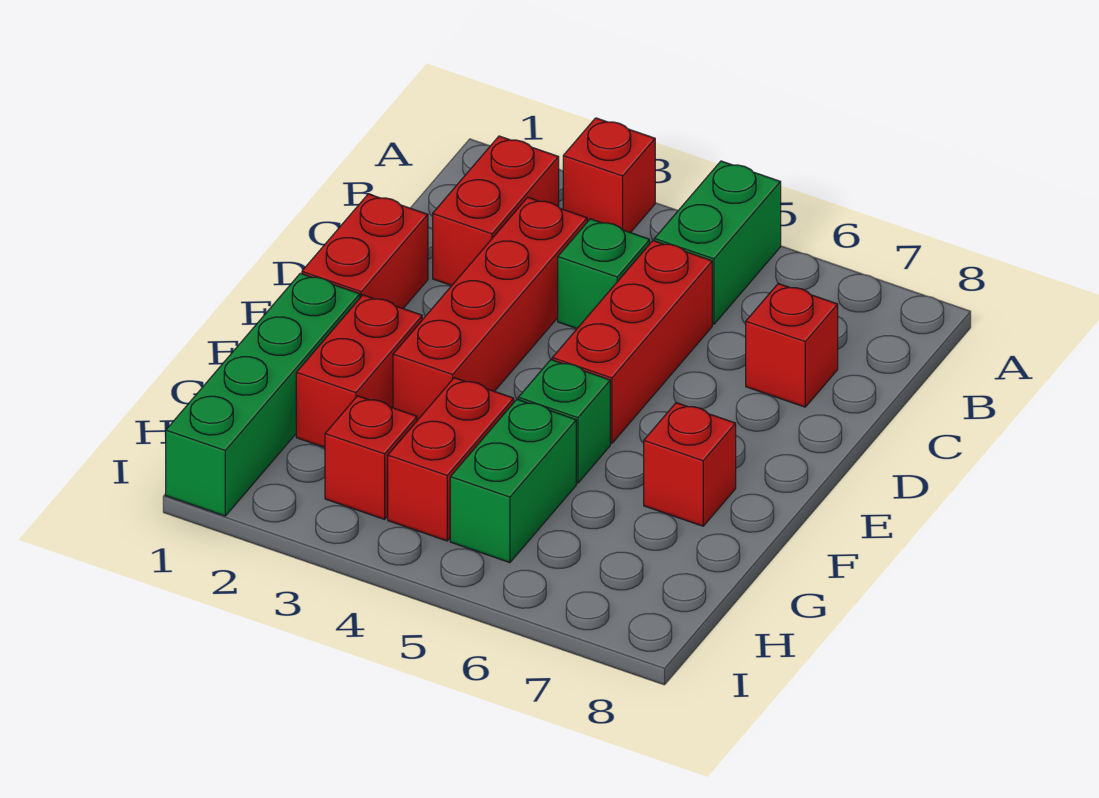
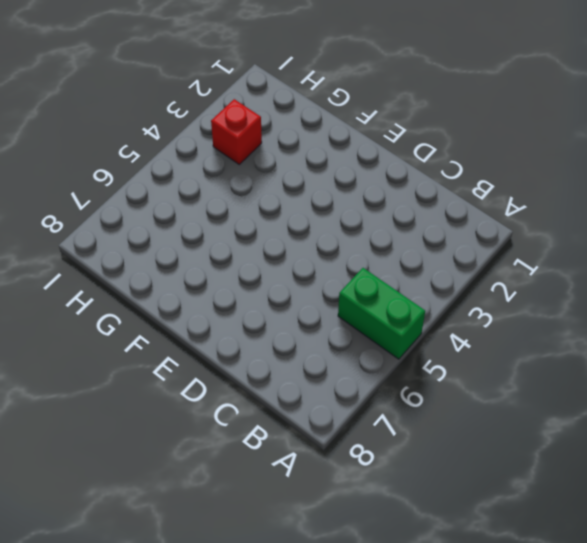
none -> red brick A3 level 1
none -> red brick B2:C2 level 1
none -> red brick C3:F3 level 1

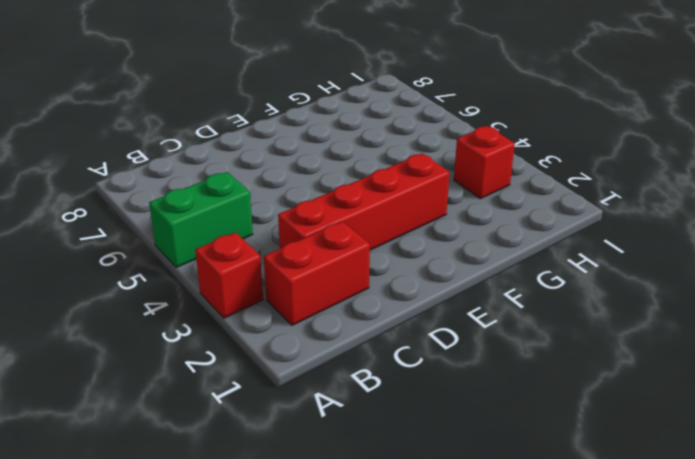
none -> green brick C4 level 1
none -> red brick C5:E5 level 1
none -> red brick C7 level 1

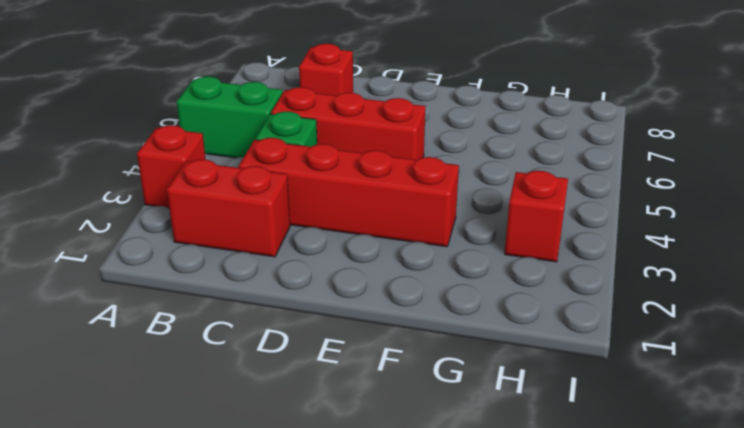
none -> red brick D1:E1 level 1
none -> green brick F1:I1 level 1
none -> red brick F2:G2 level 1

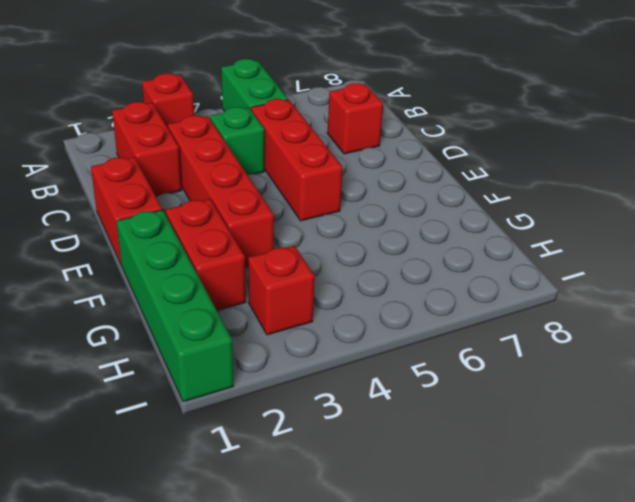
none -> green brick F5 level 1
none -> red brick F7 level 1
none -> red brick G4:H4 level 1

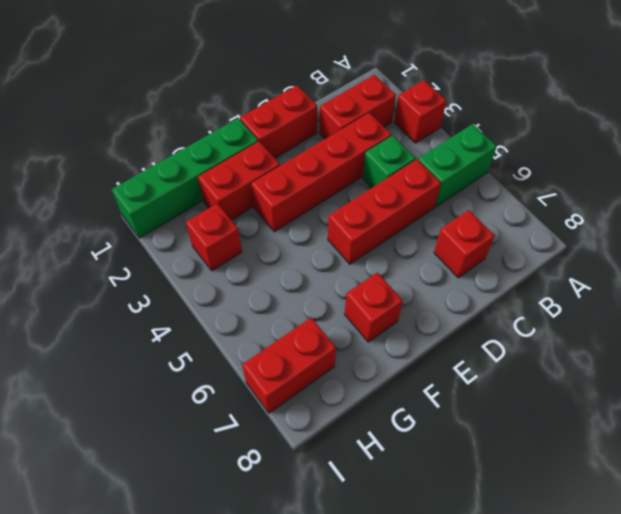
red brick H7:I7 level 1 -> red brick G4:H4 level 1
none -> green brick F5 level 1
none -> green brick G5:H5 level 1

